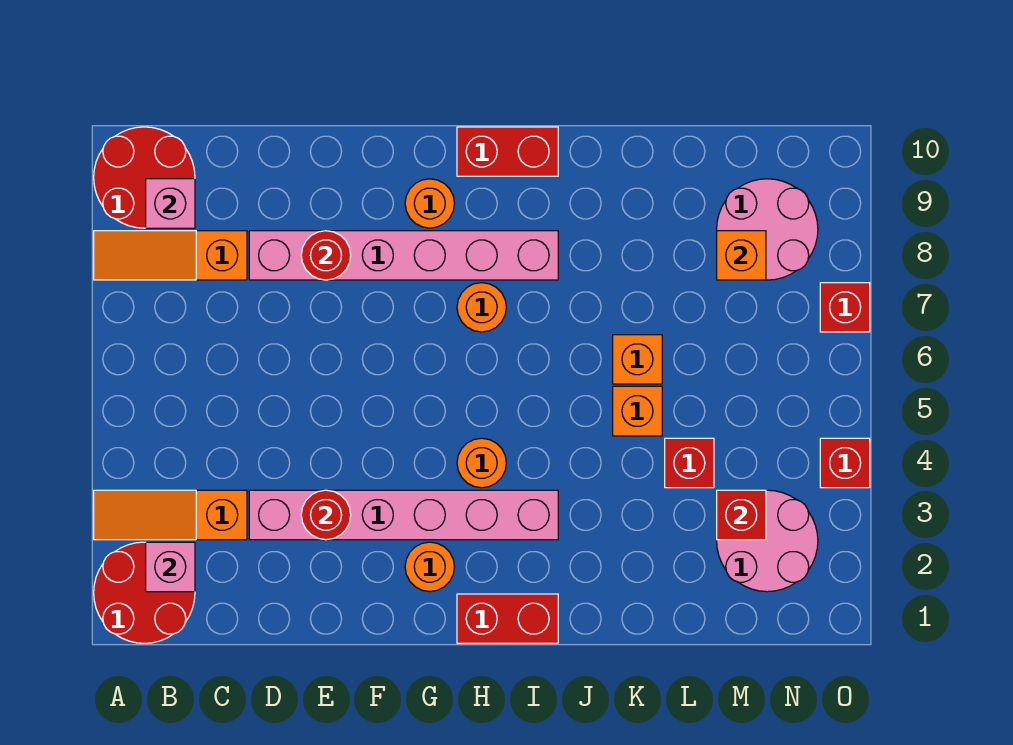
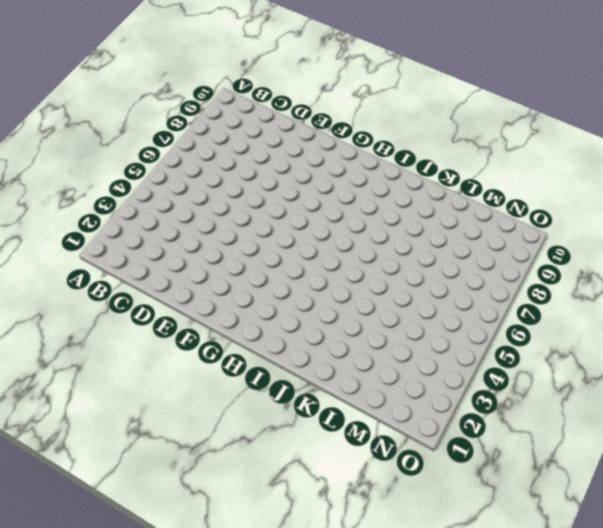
none -> red round brick A1:B2 level 1
none -> orange slope A3:C3 level 1 top C
none -> orange slope A8:C8 level 1 top C

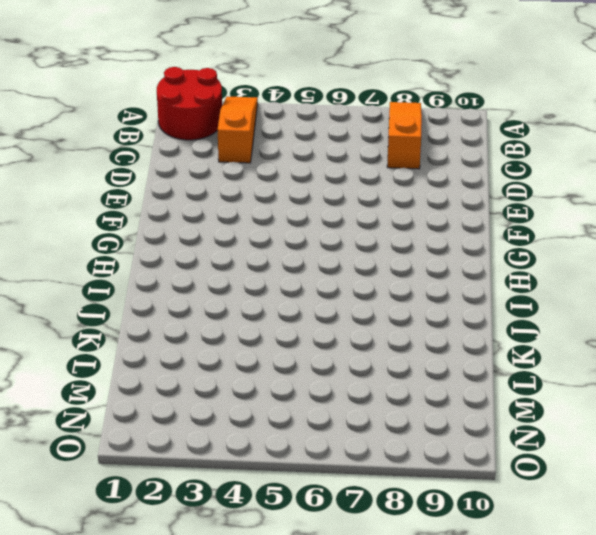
none -> red round brick A9:B10 level 1
none -> pink brick D3:I3 level 1
none -> pink brick D8:I8 level 1

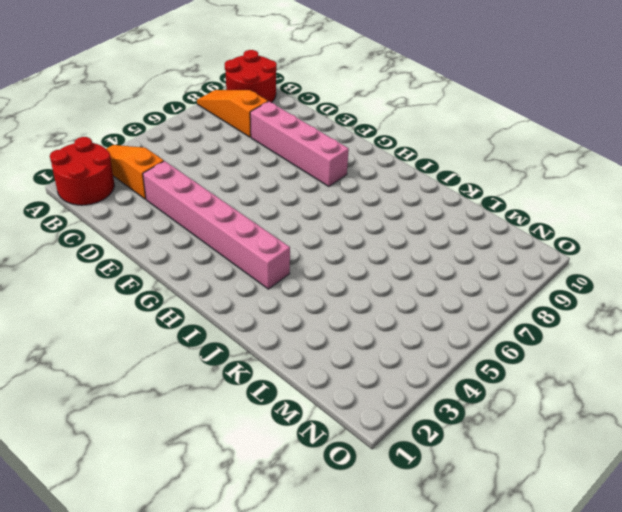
pink brick D8:G8 level 1 -> pink brick D8:I8 level 1
none -> orange round brick G2 level 1
none -> orange round brick G9 level 1
none -> red brick H1:I1 level 1

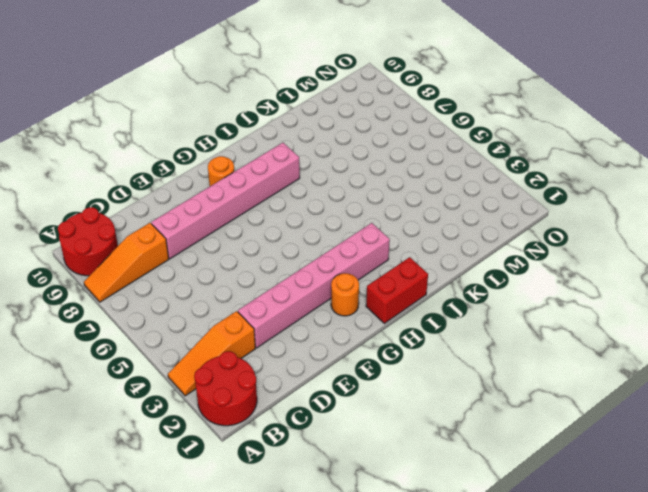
none -> orange round brick H4 level 1
none -> orange round brick H7 level 1
none -> red brick H10:I10 level 1

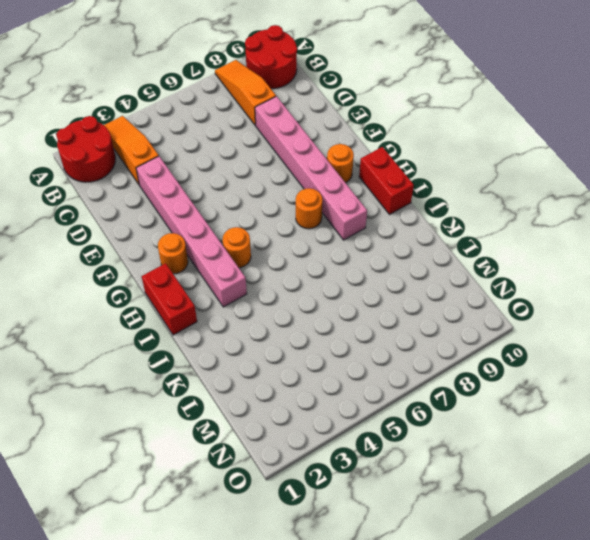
none -> orange brick K5 level 1
none -> orange brick K6 level 1
none -> red brick L4 level 1

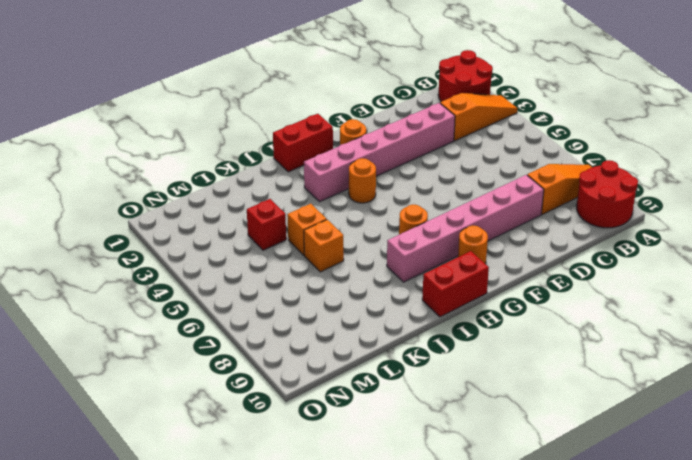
none -> pink round brick M2:N3 level 1
none -> pink round brick M8:N9 level 1
none -> red brick O4 level 1

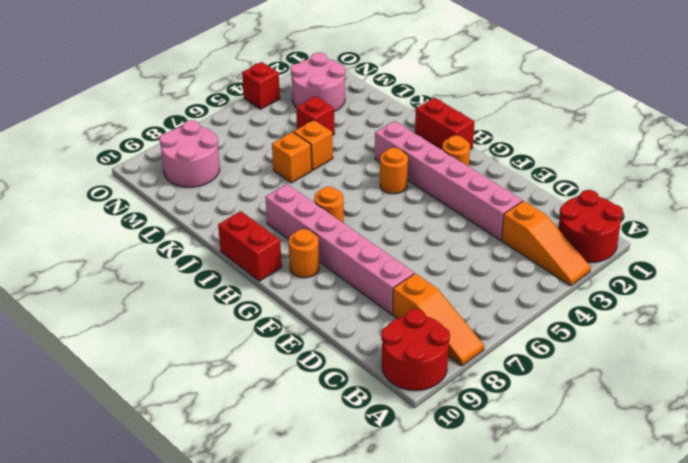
none -> red brick O7 level 1
none -> pink brick B2 level 2
none -> pink brick B9 level 2

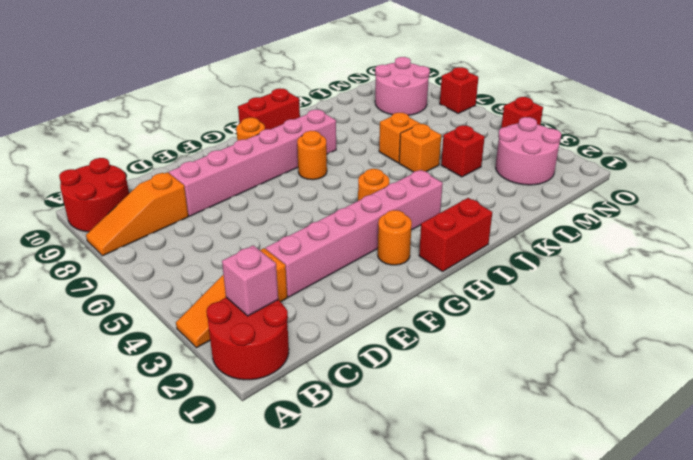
none -> pink brick B9 level 2
none -> red round brick E3 level 2
none -> red round brick E8 level 2

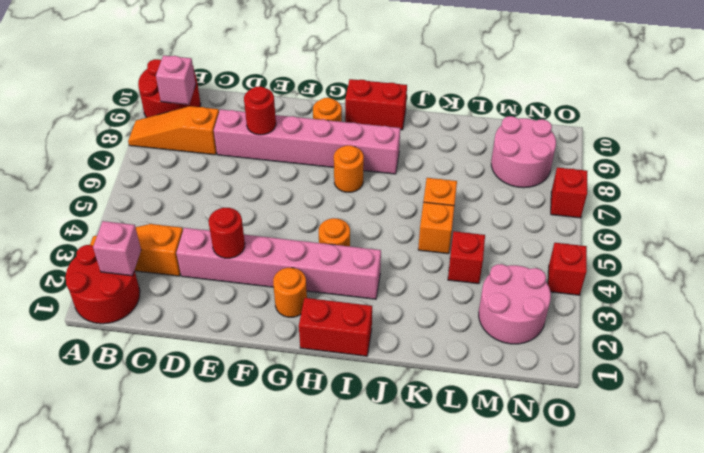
none -> red brick M3 level 2
none -> orange brick M8 level 2

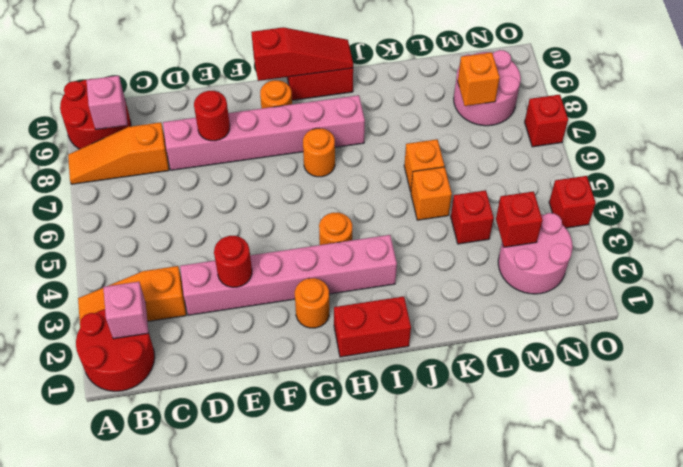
red slope G10:I10 level 2 top G -> none

